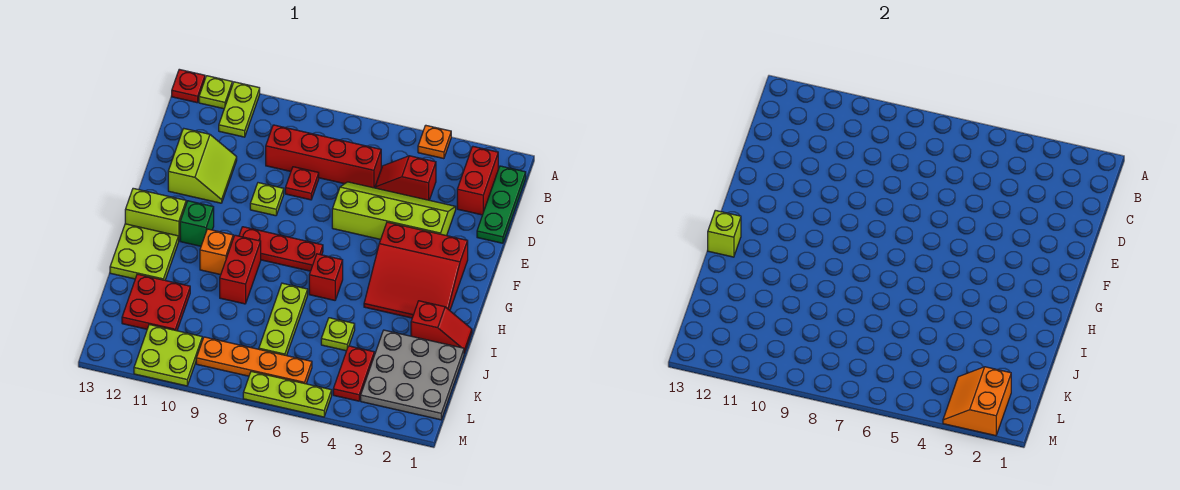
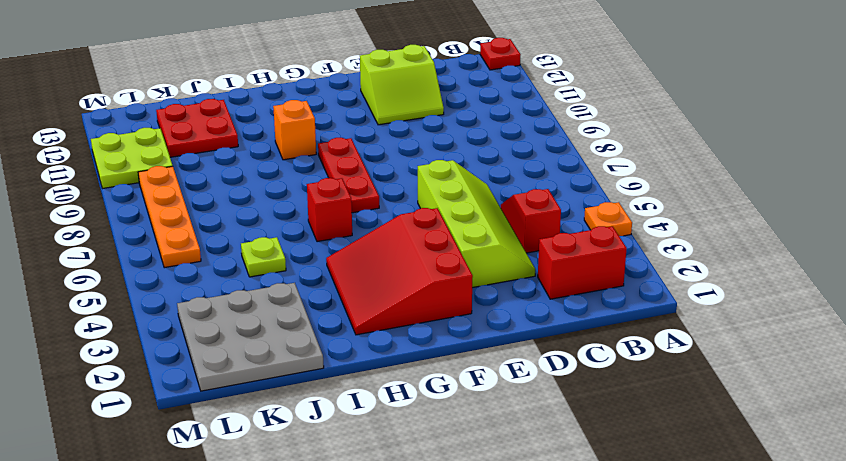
none -> lime plate A11:B11 level 1
none -> lime plate A12 level 1
none -> green plate B1:D1 level 1
none -> red brick C6:C9 level 1

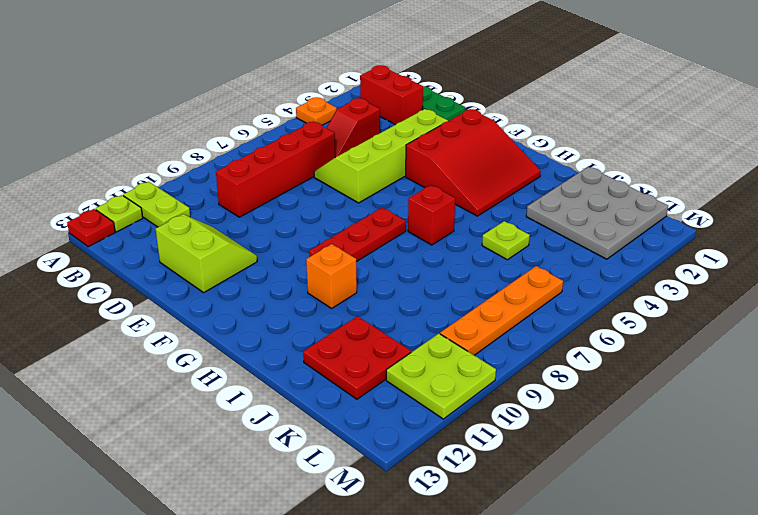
none -> red plate D8 level 1
none -> lime plate E9 level 1
none -> green brick G11 level 1
none -> lime brick G12:G13 level 1

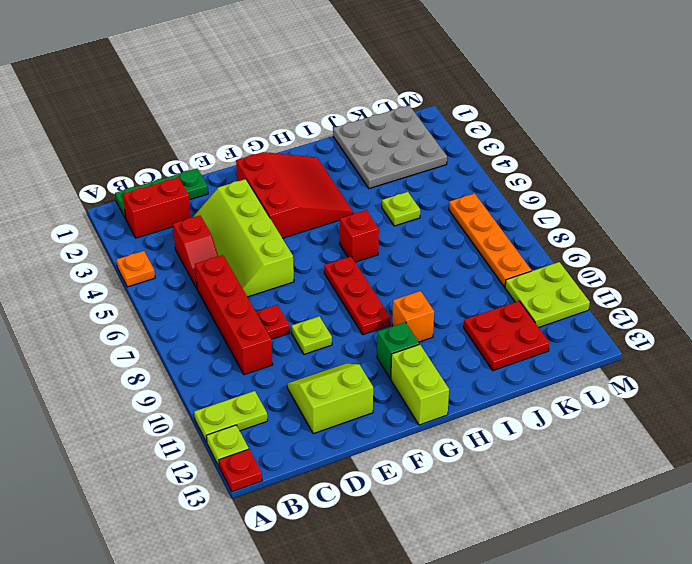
none -> red brick H9:I9 level 1
none -> lime plate H12:I13 level 1
none -> red slope I1:I2 level 1 top 2
none -> lime plate I7:K7 level 1

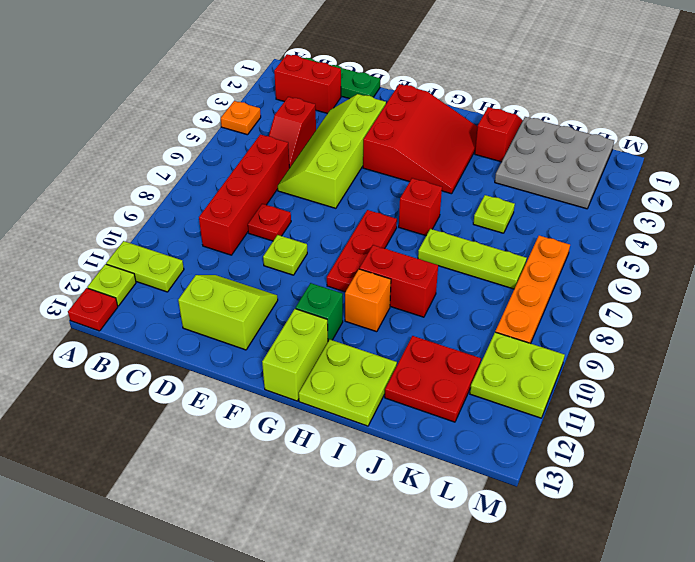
none -> red plate K4:L4 level 1
none -> lime plate M5:M7 level 1
none -> lime brick H13 level 2
none -> orange slope L2:M3 level 2 top 2

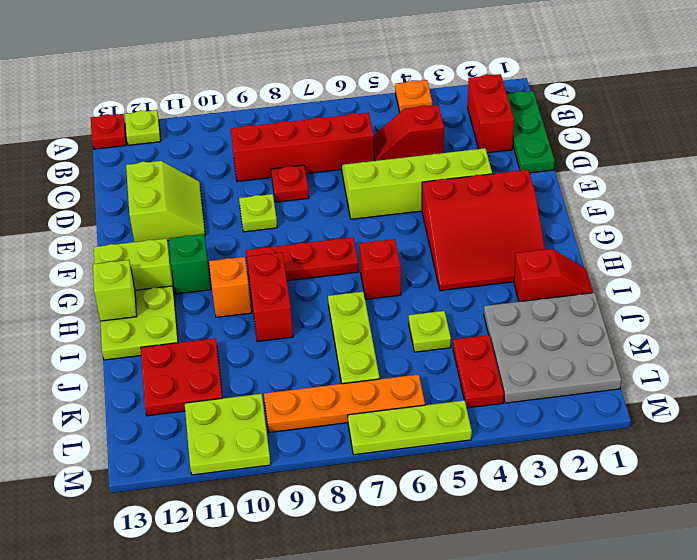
none -> lime plate A11:B11 level 1
none -> orange slope L2:M3 level 2 top 2

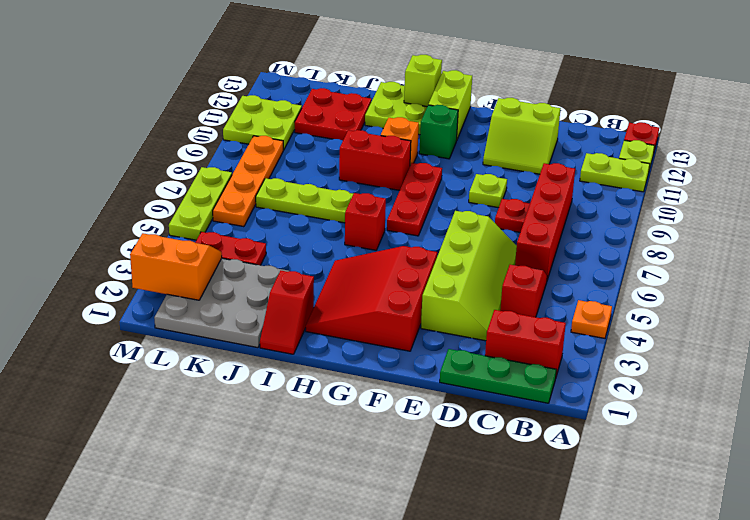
none -> lime plate J5 level 1

